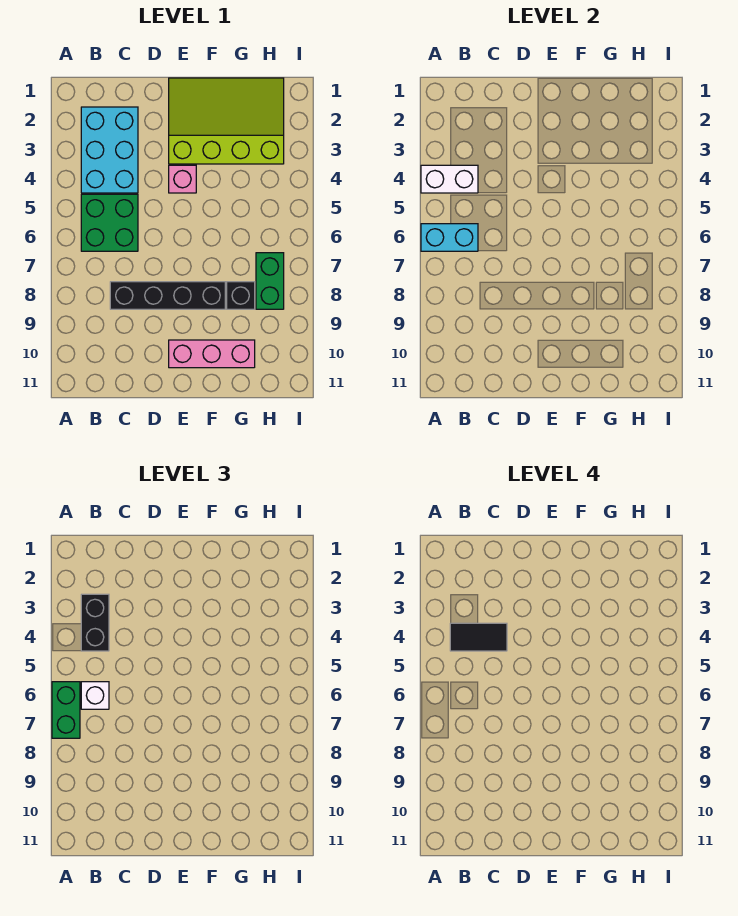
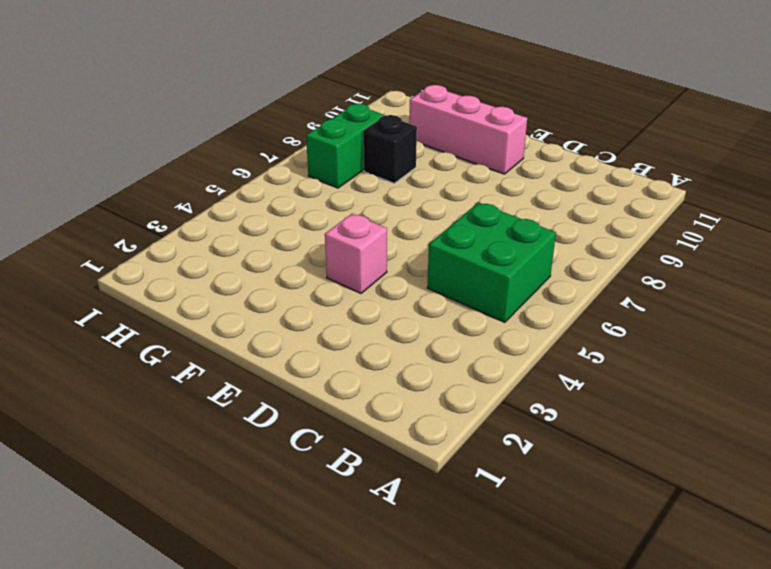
none -> cyan brick B2:C4 level 1
none -> black brick C8:F8 level 1
none -> lime slope E1:H3 level 1 top 3

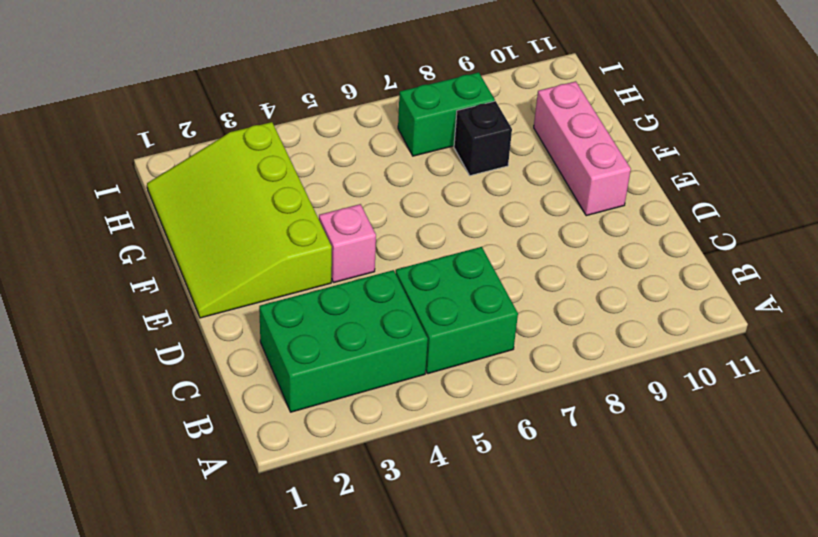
green brick B2:C4 level 1 -> cyan brick B2:C4 level 1
none -> black brick C8:F8 level 1
none -> white brick A4:B4 level 2
none -> cyan brick A6:B6 level 2

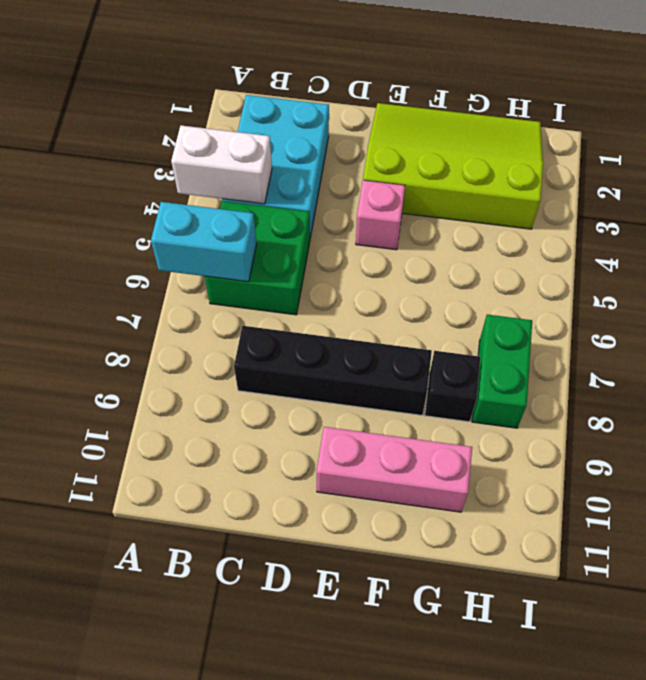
none -> green brick A6:A7 level 3
none -> black brick B3:B4 level 3
none -> white brick B6 level 3

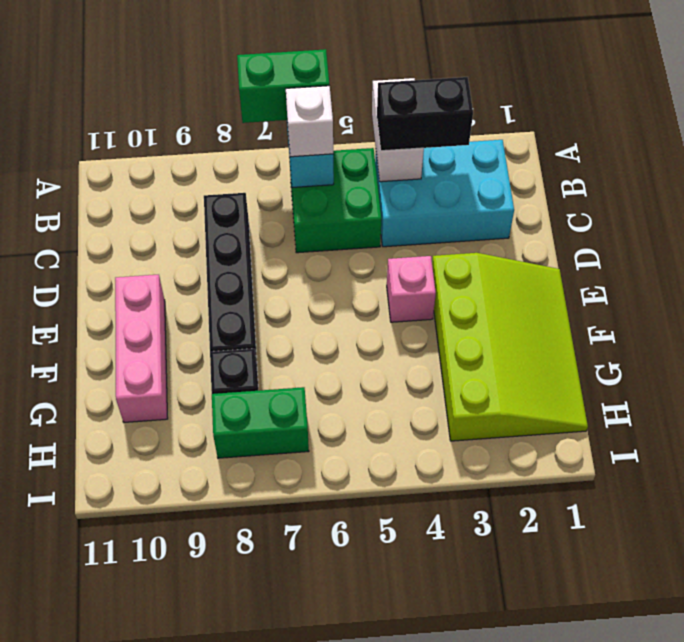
none -> black tile B4:C4 level 4

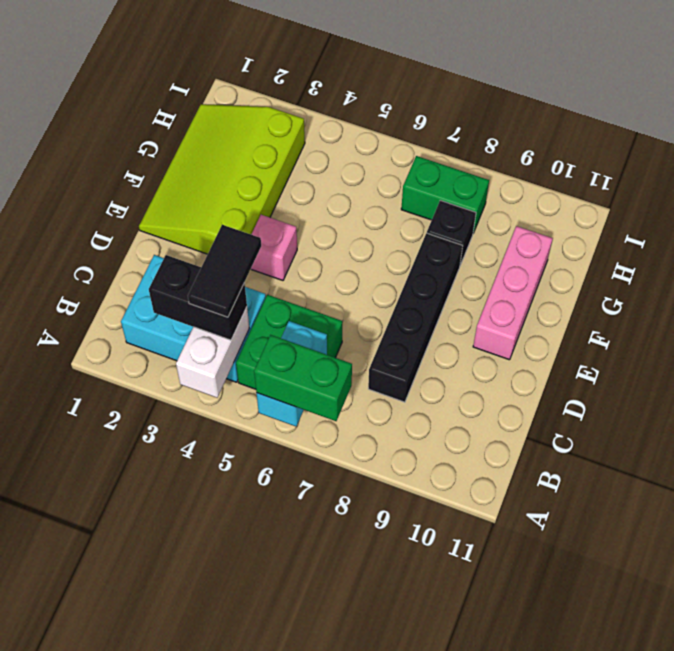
none -> white brick B6 level 3

